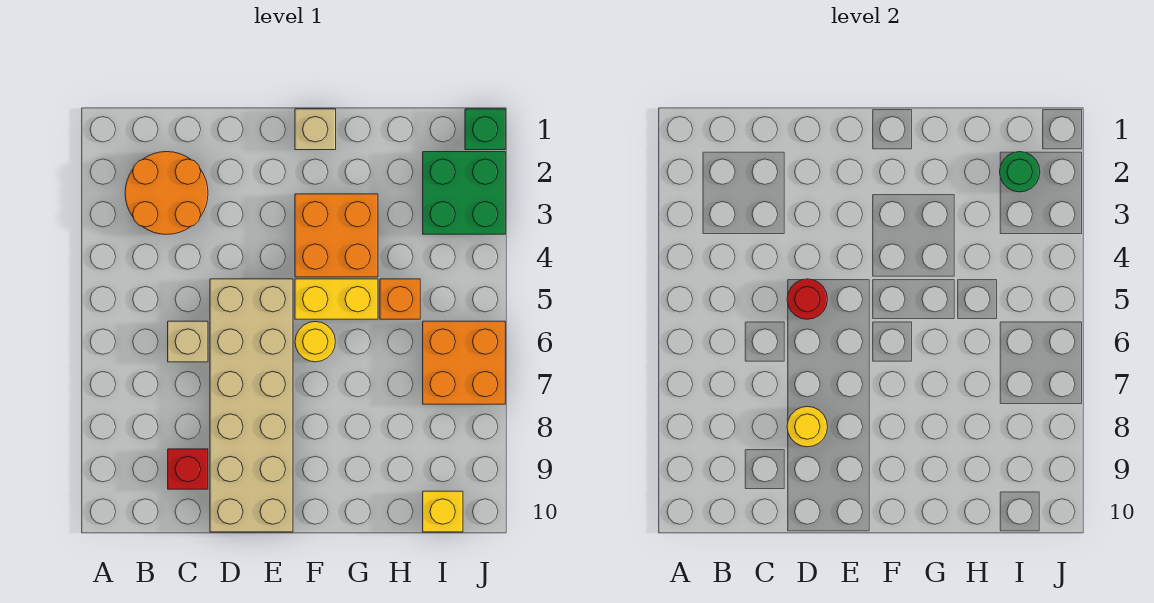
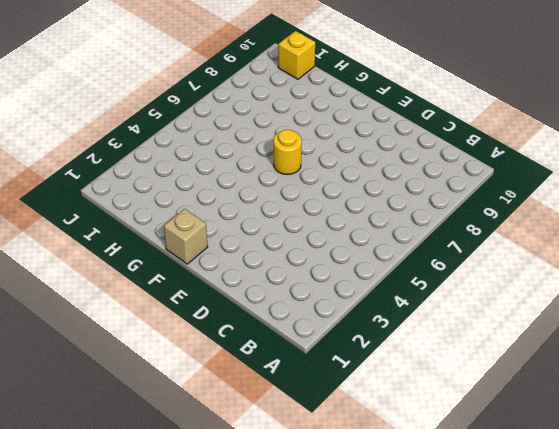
none -> orange round brick B2:C3 level 1
none -> tan brick C6 level 1
none -> red brick C9 level 1

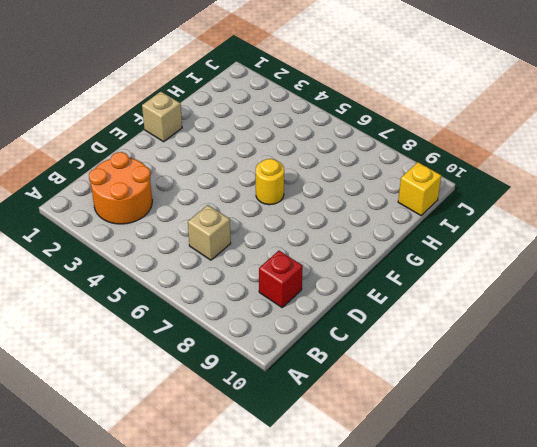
none -> tan brick D5:E10 level 1
none -> orange brick F3:G4 level 1
none -> yellow brick F5:G5 level 1

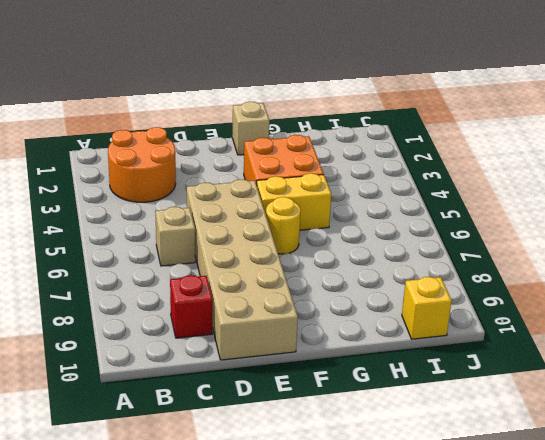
none -> orange brick H5 level 1
none -> green brick I2:J3 level 1
none -> orange brick I6:J7 level 1

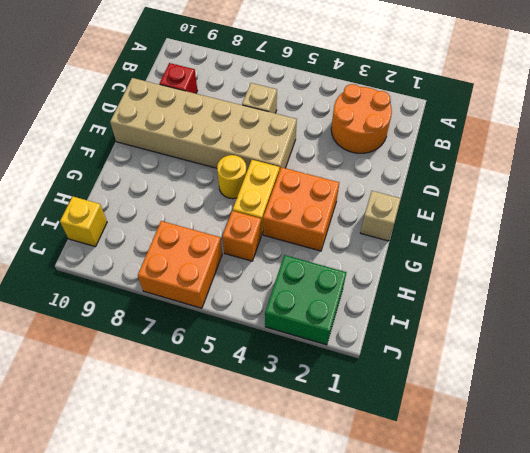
none -> green brick J1 level 1
none -> red round brick D5 level 2
none -> yellow round brick D8 level 2

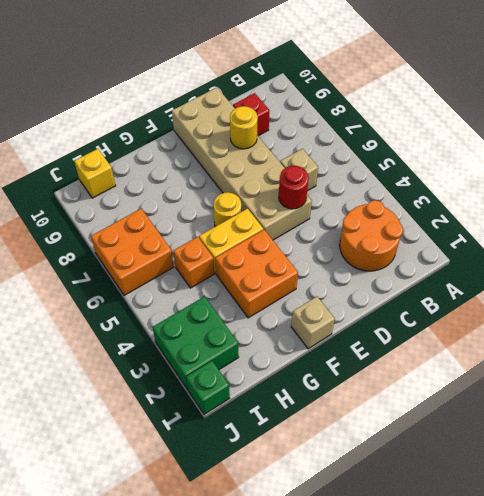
none -> green round brick I2 level 2

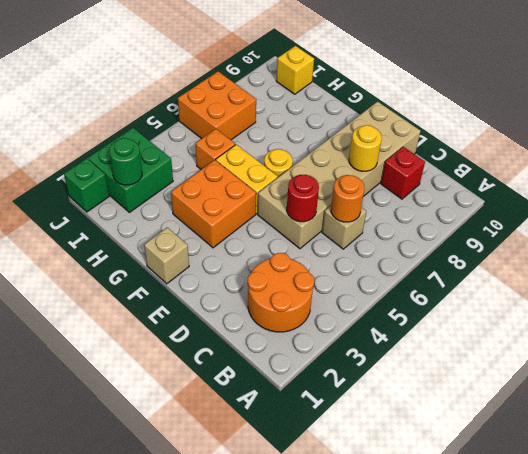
orange round brick C6 level 2 -> none

